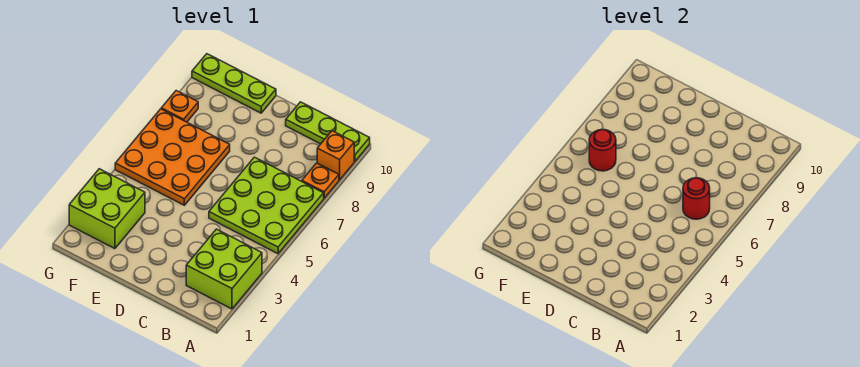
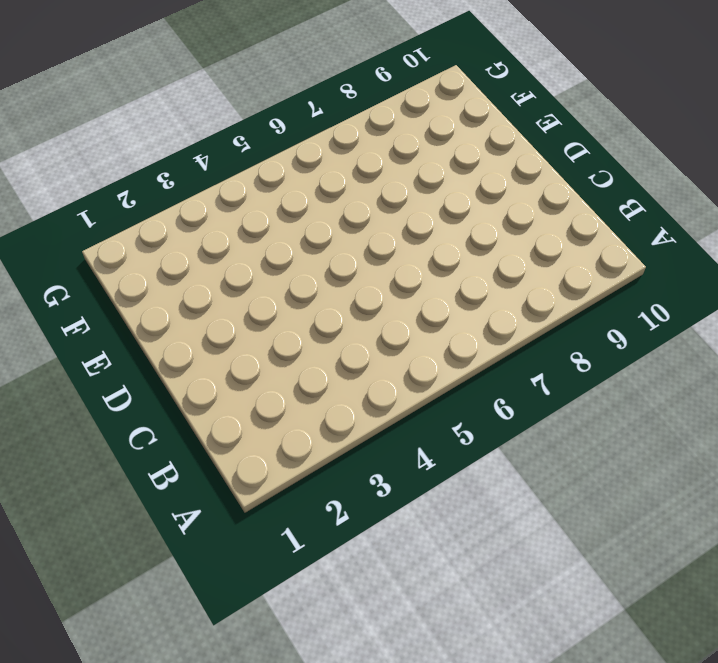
none -> lime brick A2:B3 level 1
none -> lime plate A5:C7 level 1

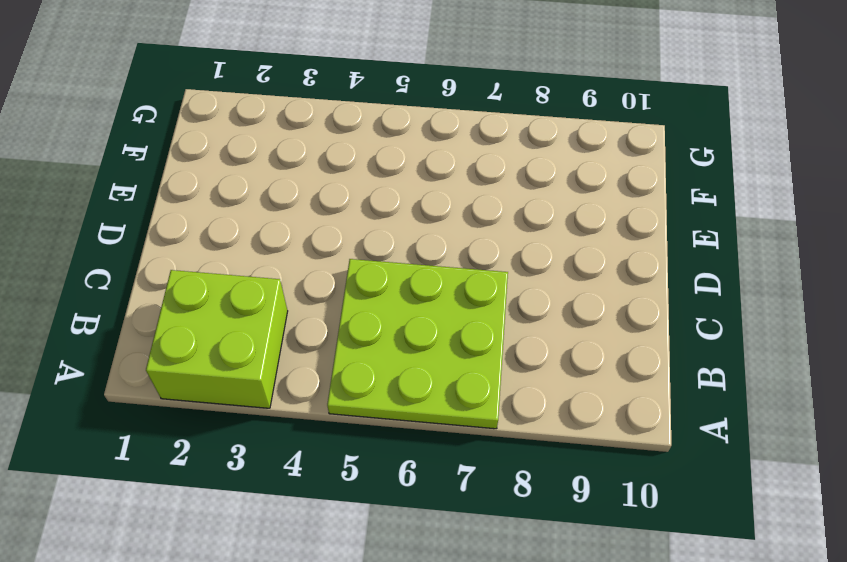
none -> orange plate A8 level 1
none -> orange brick A9 level 1

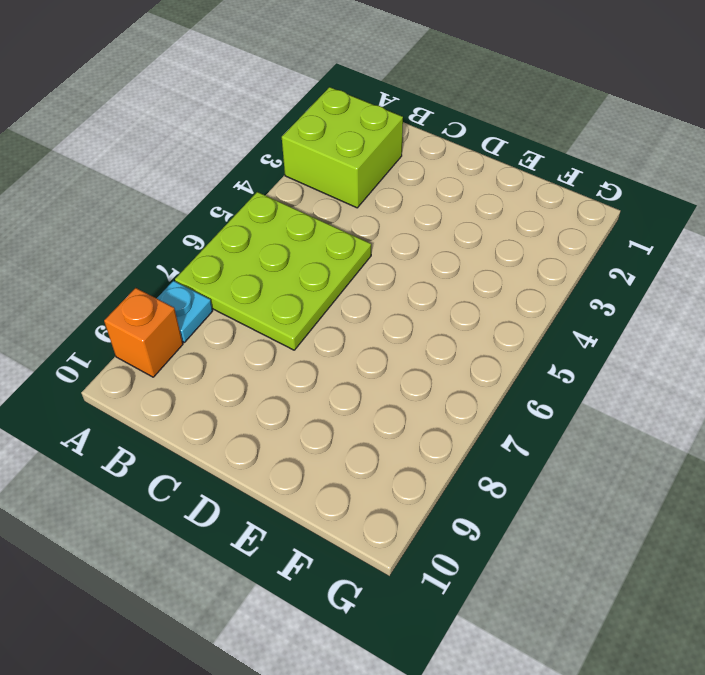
cyan plate A8 level 1 -> orange plate A8 level 1
none -> lime plate A10:C10 level 1
none -> orange plate E5:G7 level 1

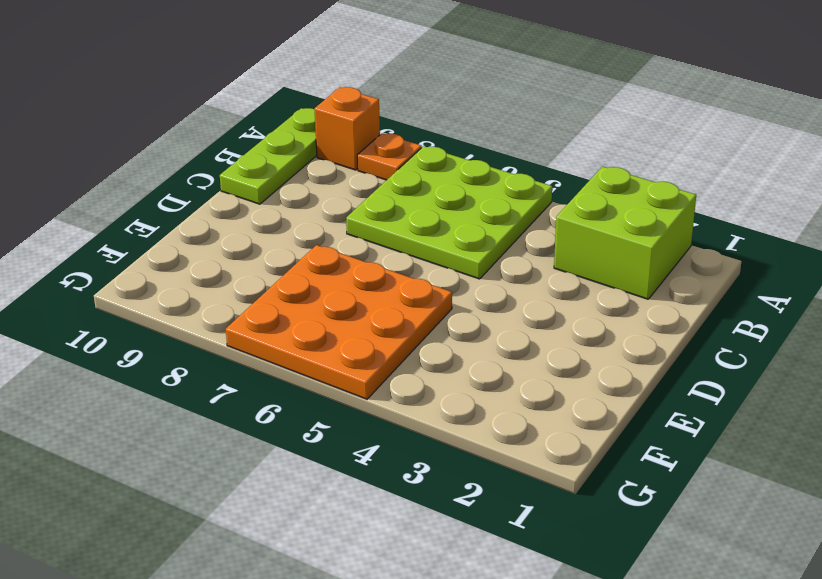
none -> lime plate E10:G10 level 1
none -> lime brick F2:G3 level 1

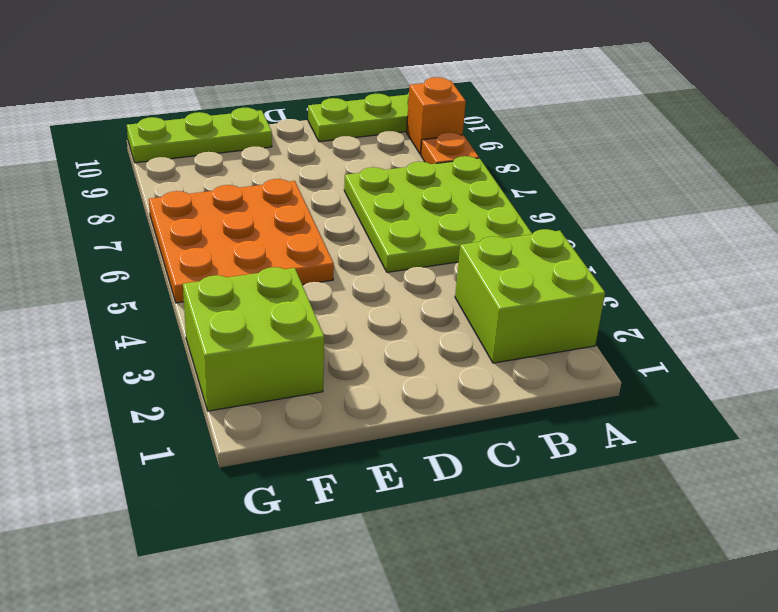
none -> orange plate G8 level 1
none -> red round brick B6 level 2

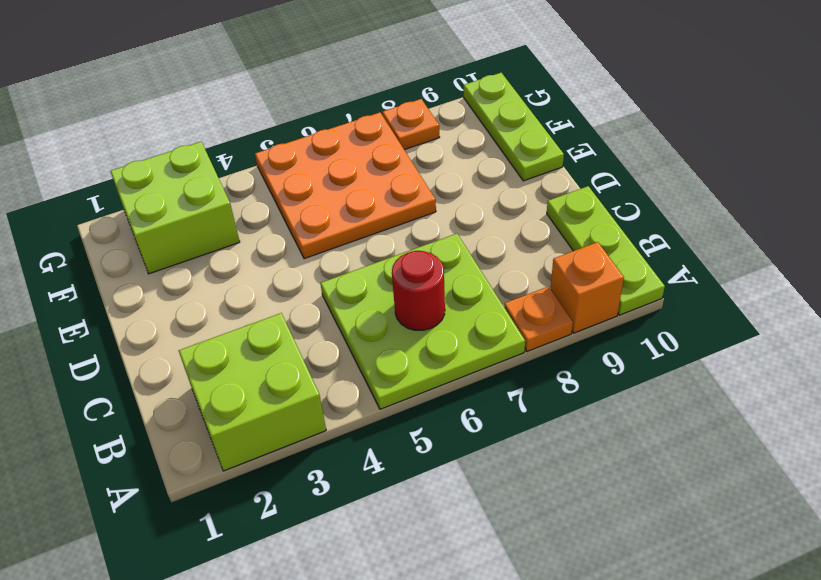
none -> red round brick F6 level 2

